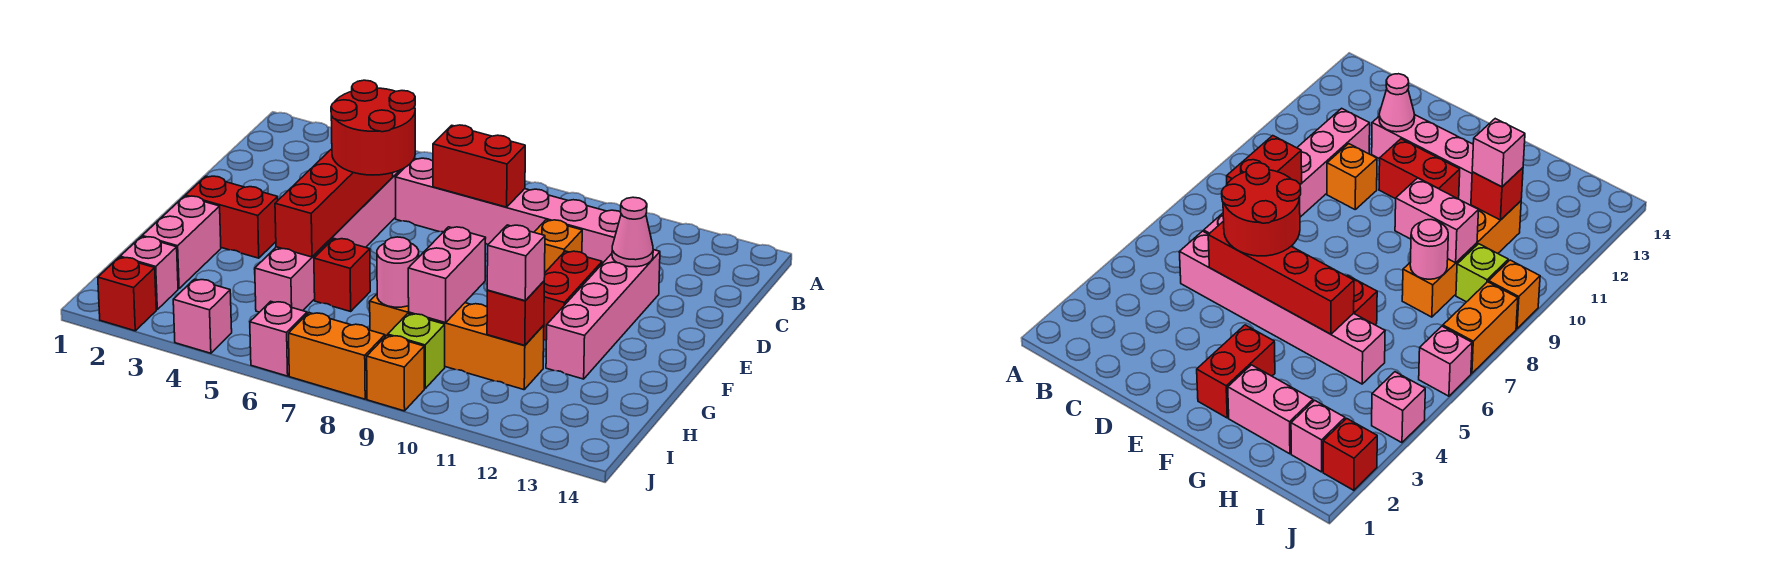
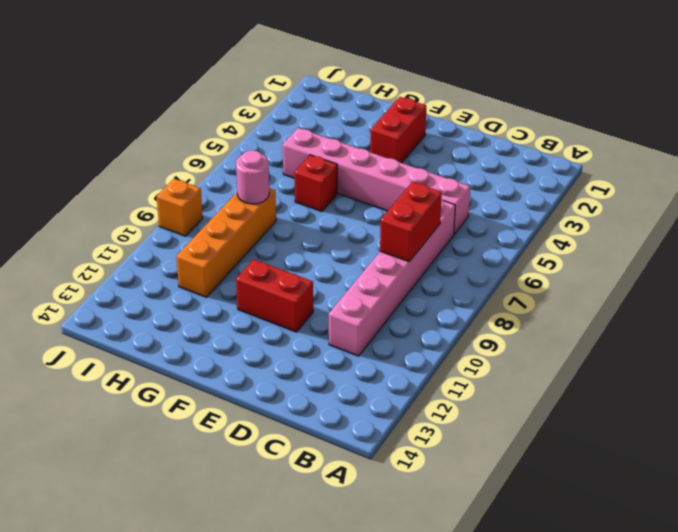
none -> orange brick D10 level 1
none -> pink brick D12:G12 level 1
none -> pink brick G2:H2 level 1

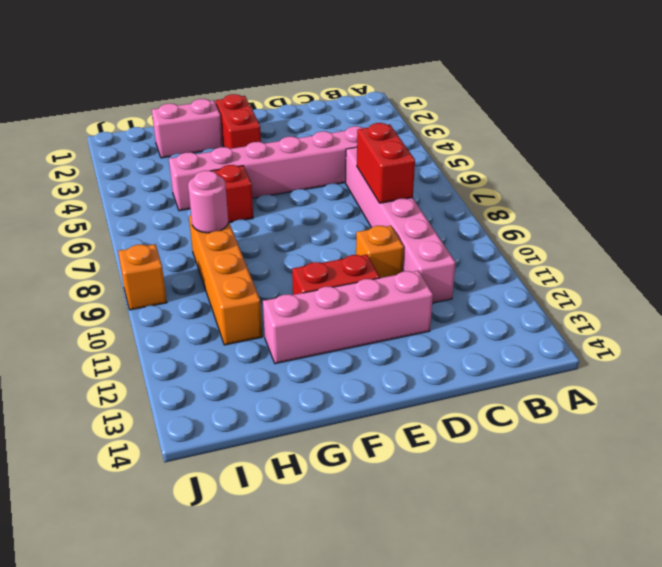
none -> pink brick I2 level 1
none -> lime brick I9 level 1
none -> red brick J2 level 1

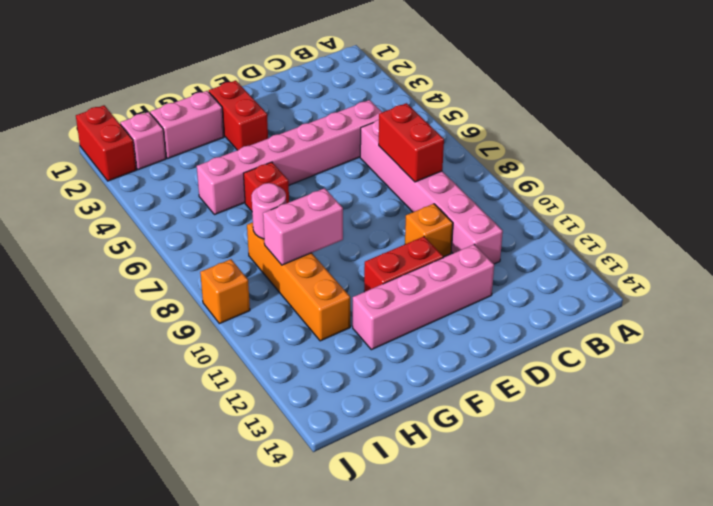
red brick J1:J2 level 1 -> red brick J2 level 1
none -> lime brick I9 level 1
none -> pink brick J4 level 1
none -> pink brick J6 level 1

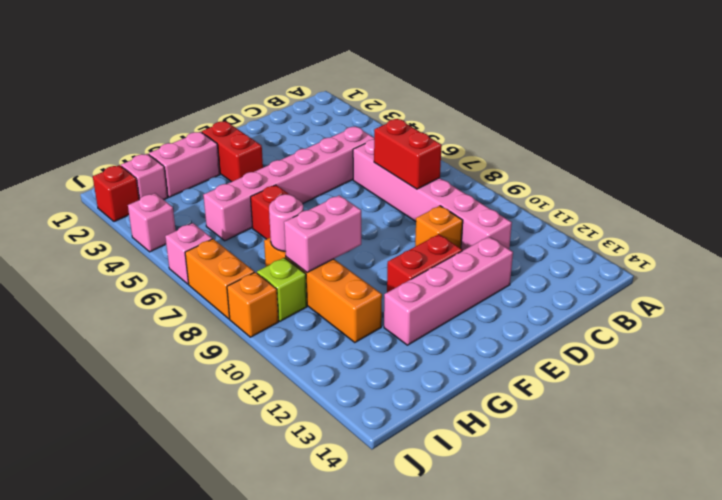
none -> red brick D5:G5 level 2
none -> pink cone D12 level 2
none -> red brick H11 level 2

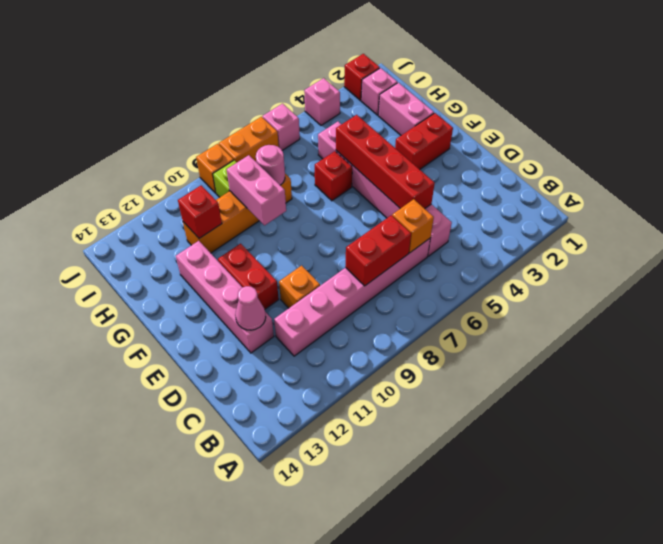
orange brick C6 level 2 -> none
none -> red round brick D5:E6 level 3
none -> pink brick H11 level 3

